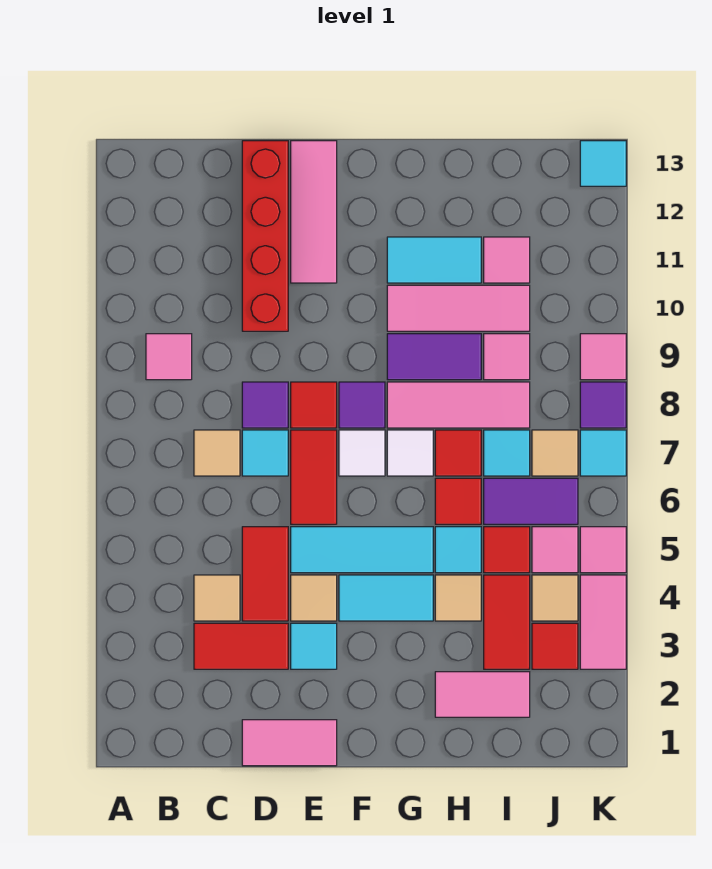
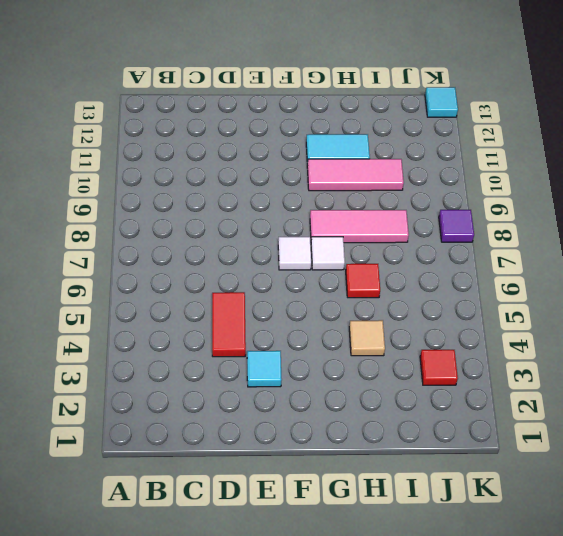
none -> pink tile B9 level 1
none -> red tile C3:D3 level 1
none -> tan tile C4 level 1
none -> tan tile C7 level 1

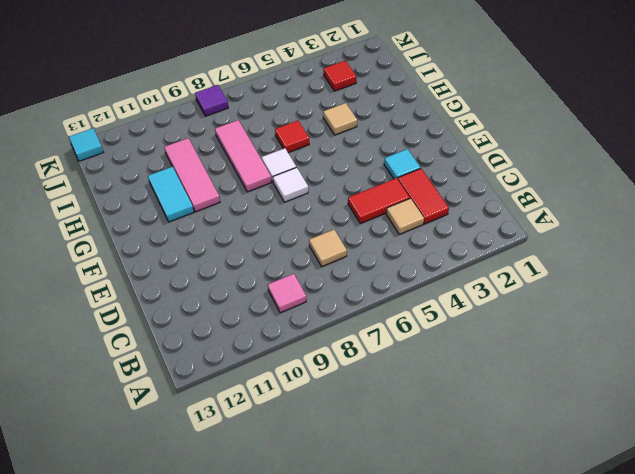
none -> pink tile D1:E1 level 1
none -> cyan tile D7 level 1
none -> purple tile D8 level 1
none -> red brick D10:D13 level 1

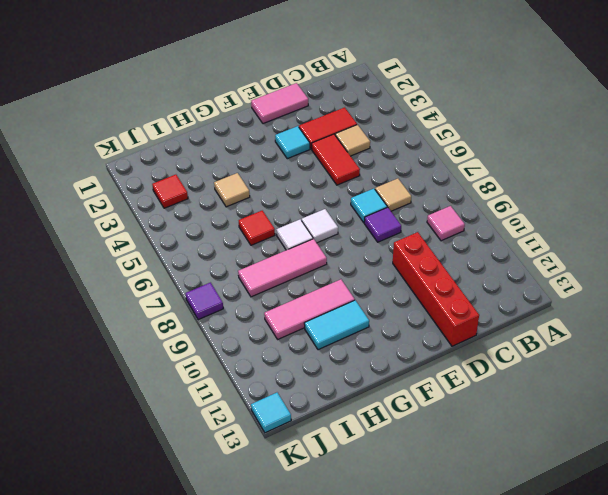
none -> tan tile E4 level 1
none -> cyan tile E5:G5 level 1
none -> red tile E6:E7 level 1
none -> red tile E8 level 1

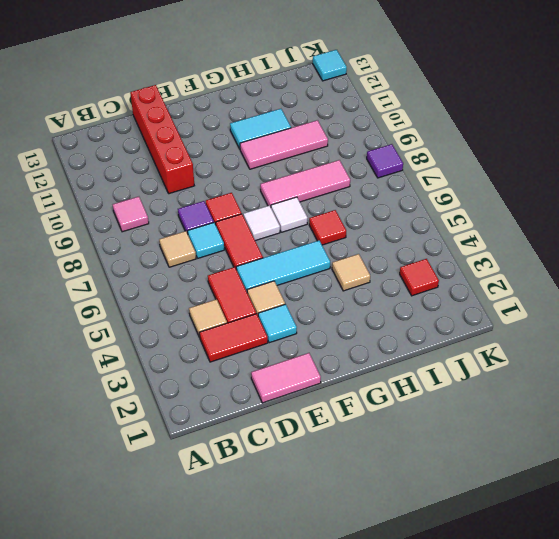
none -> pink tile E11:E13 level 1
none -> cyan tile F4:G4 level 1
none -> purple tile F8 level 1
none -> purple tile G9:H9 level 1

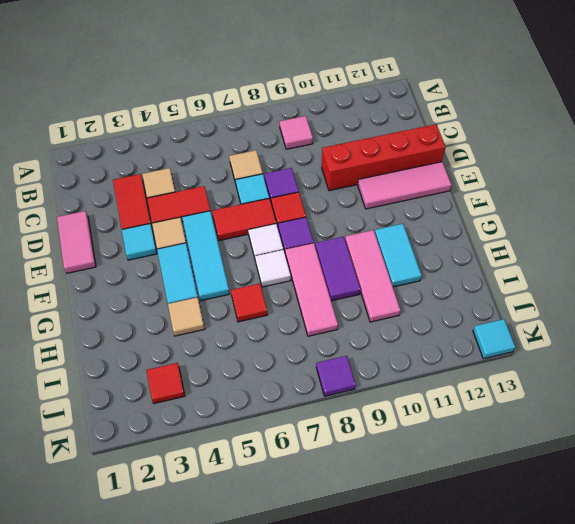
none -> pink tile H2:I2 level 1
none -> cyan tile H5 level 1
none -> red tile H7 level 1
none -> red tile I3:I4 level 1

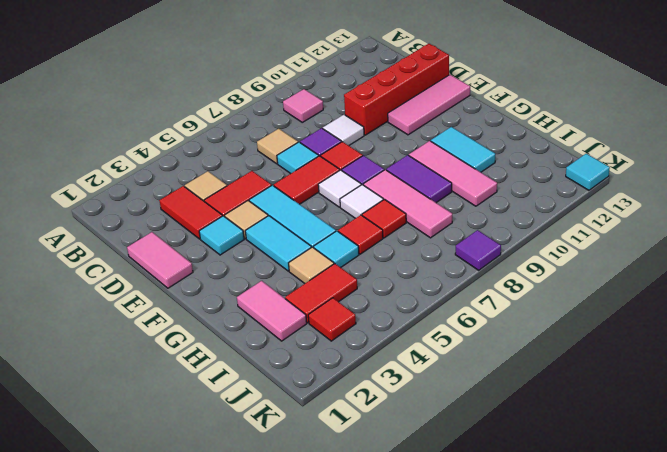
white tile D9 level 1 -> none
none -> red tile I5 level 1
none -> purple tile I6:J6 level 1
none -> cyan tile I7 level 1
none -> pink tile I9 level 1

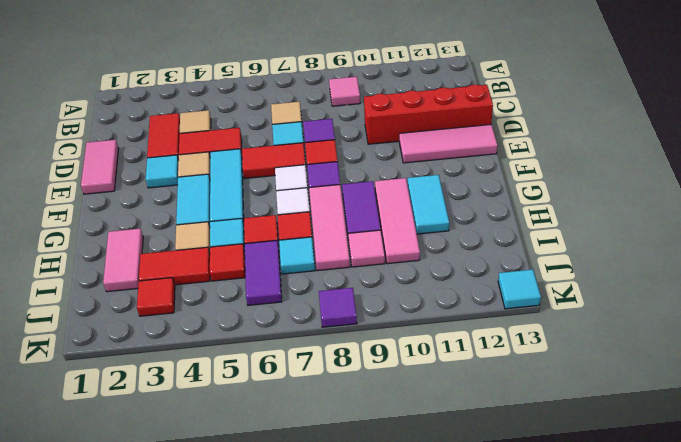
none -> pink tile I11 level 1
none -> tan tile J4 level 1
none -> pink tile J5 level 1
none -> tan tile J7 level 1

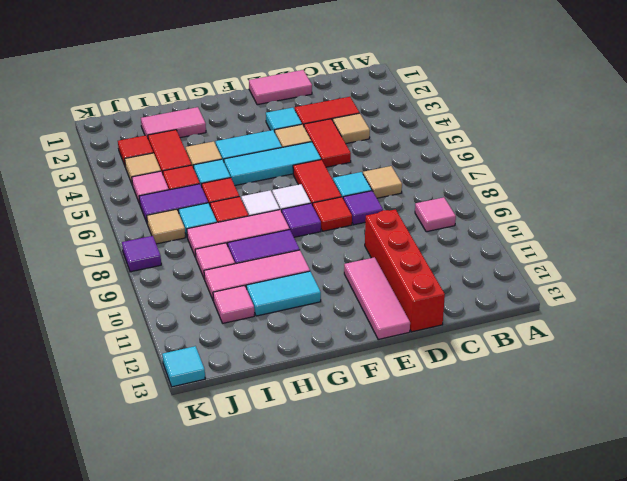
none -> pink tile K3:K4 level 1
none -> pink tile K5 level 1
none -> cyan tile K7 level 1
none -> pink tile K9 level 1

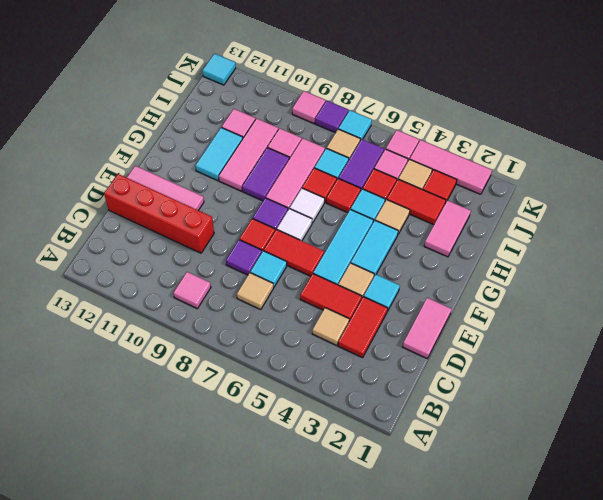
pink tile K2:K4 level 1 -> pink tile K3:K4 level 1

